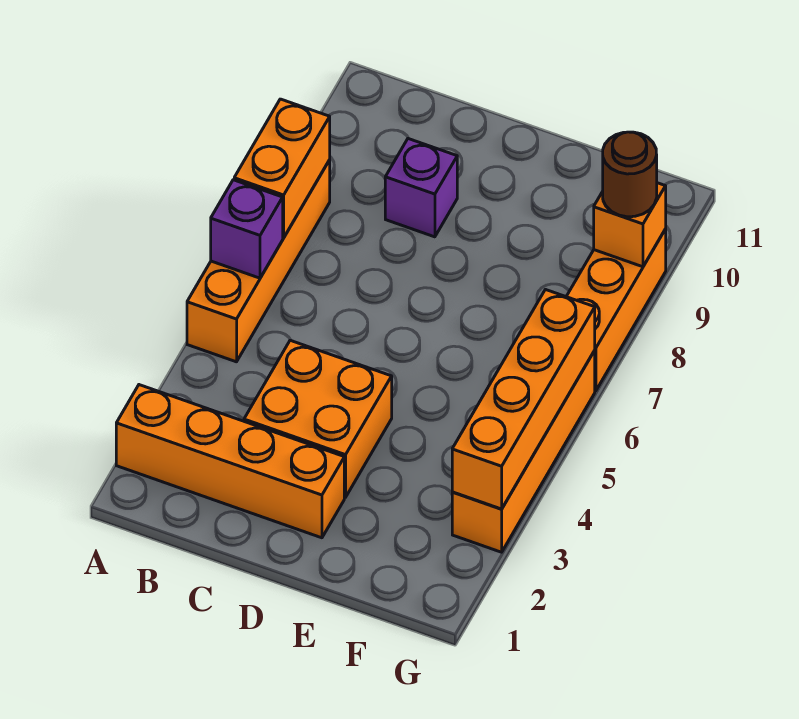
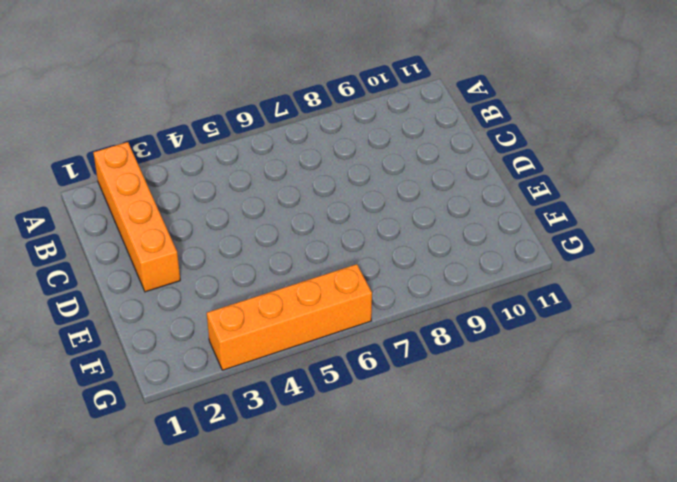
none -> orange brick A5:A8 level 1
none -> orange brick C3:D4 level 1

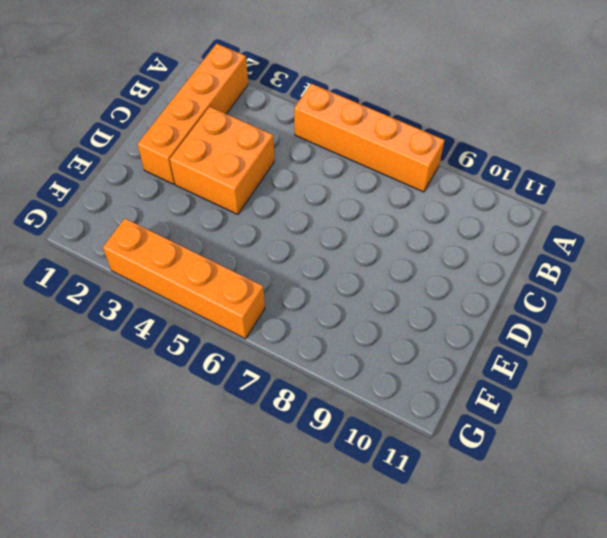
none -> purple brick C9 level 1
none -> orange brick G7:G9 level 1

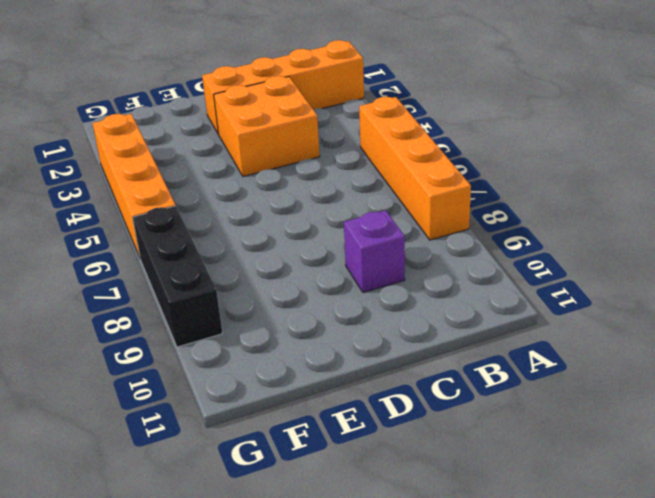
black brick G7:G9 level 1 -> orange brick G7:G9 level 1
none -> purple brick A6 level 2
none -> orange brick A7:A8 level 2

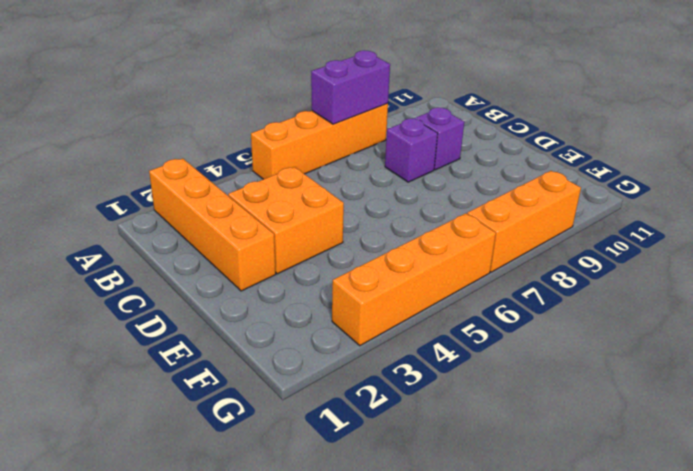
purple brick A7:A8 level 2 -> orange brick A7:A8 level 2
purple brick C8 level 1 -> purple brick A6 level 2
none -> orange brick G3:G6 level 2
none -> orange brick G9 level 2

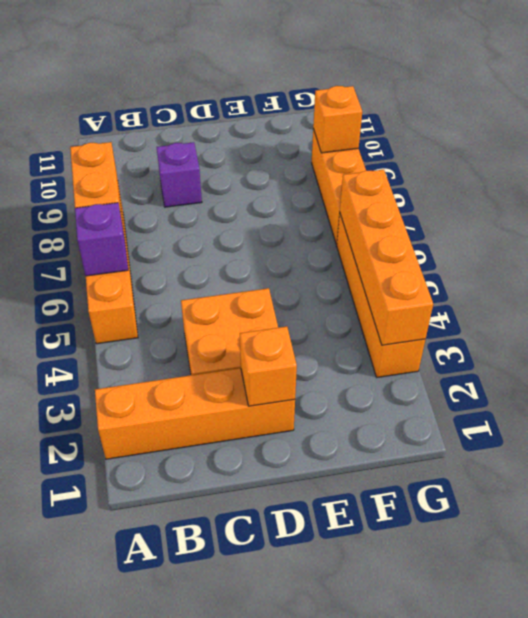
orange brick D2 level 2 -> none
none -> brown round brick G9 level 3

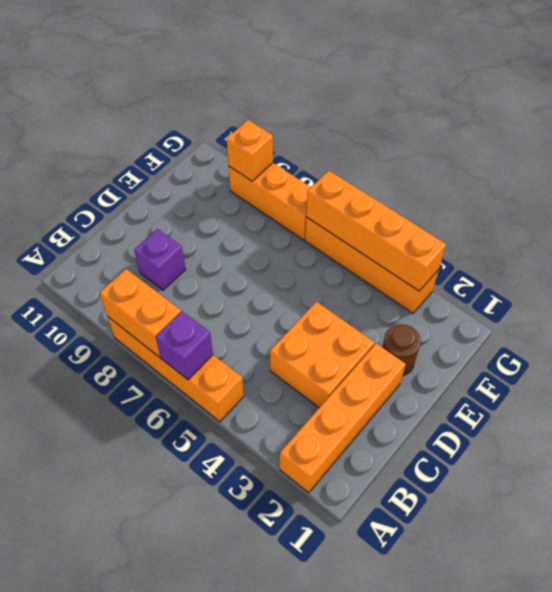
brown round brick E2 level 1 -> brown round brick G9 level 3

